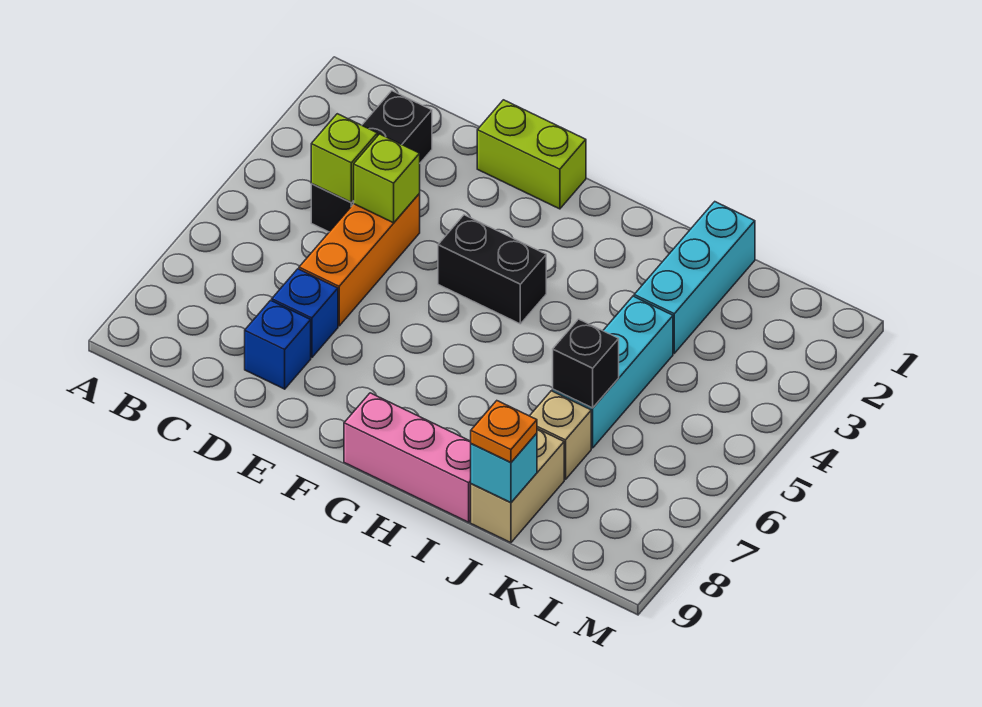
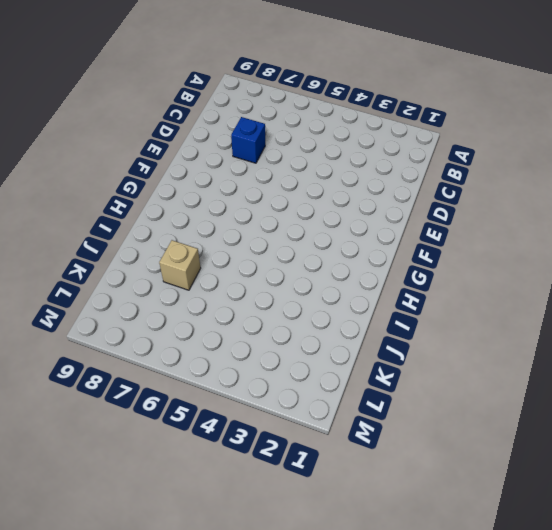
none -> black brick C2:C4 level 1
none -> orange brick D4:D6 level 1
none -> blue brick D8 level 1

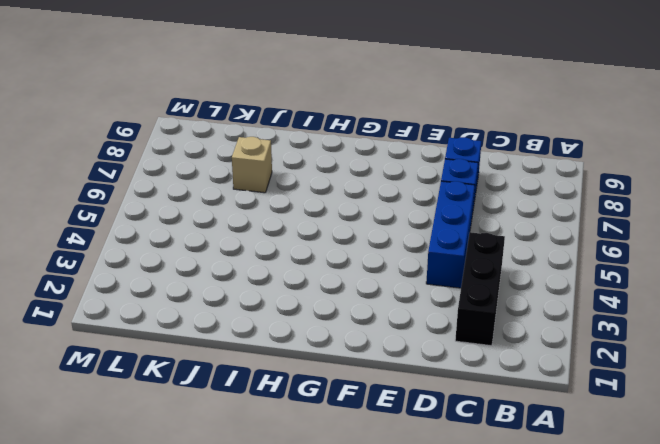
blue brick D4:D6 level 1 -> orange brick D4:D6 level 1
none -> lime brick E1:F1 level 1
none -> black brick F4:G4 level 1
none -> pink brick G9:I9 level 1

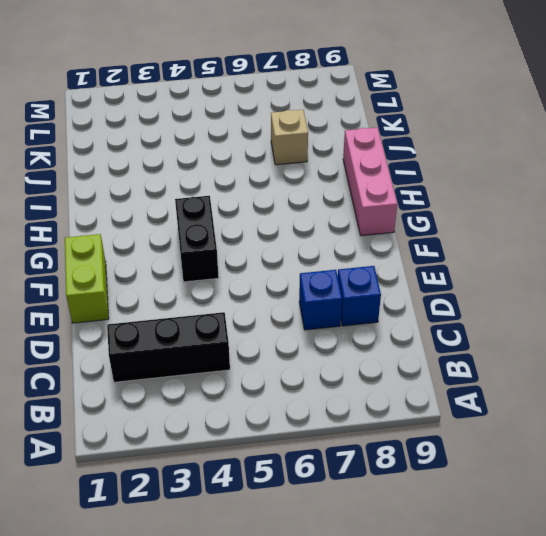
none -> orange brick D4:D6 level 1
none -> cyan brick J1:J3 level 1
none -> cyan brick J4:J6 level 1

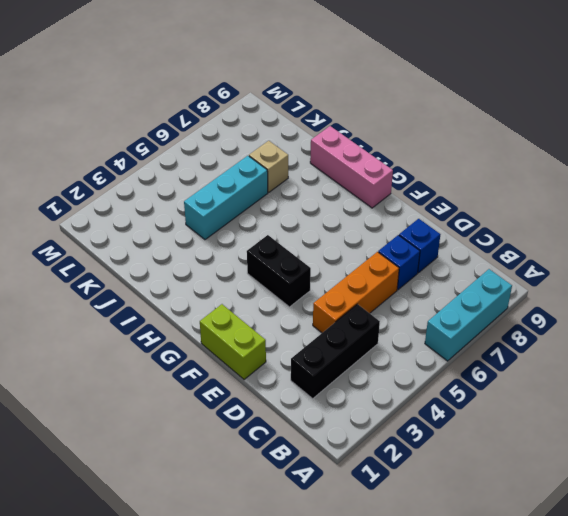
cyan brick A6:A8 level 1 -> cyan brick J1:J3 level 1
none -> tan brick J8:J9 level 1
none -> lime brick C4 level 2
none -> lime brick D4 level 2

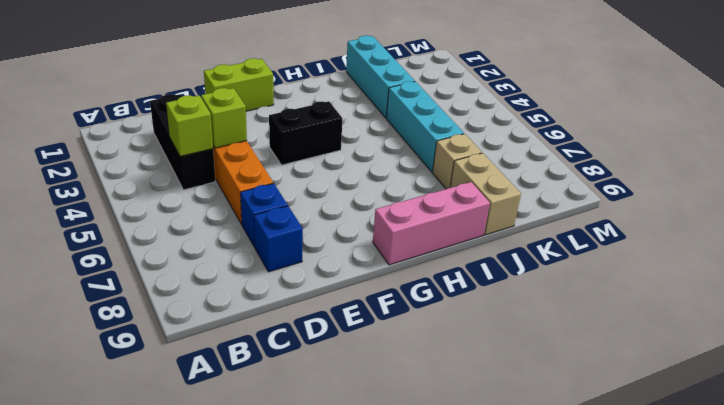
none -> black brick J6 level 2
none -> cyan brick J9 level 2
none -> orange plate J9 level 3

